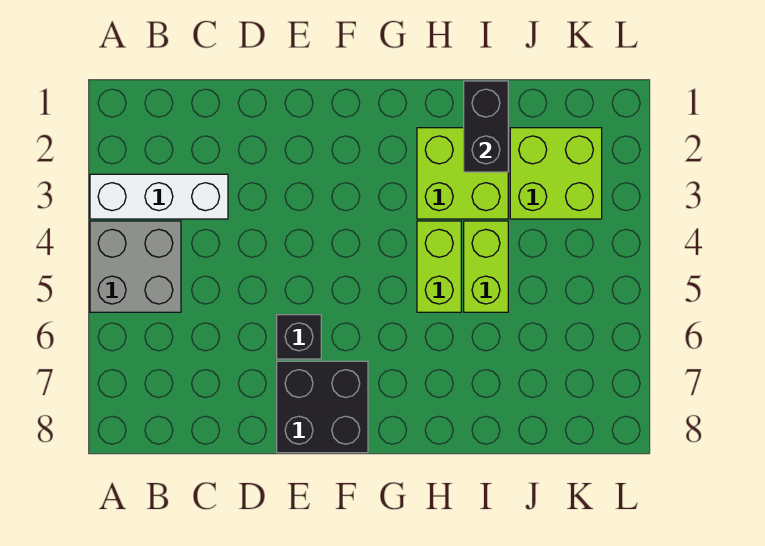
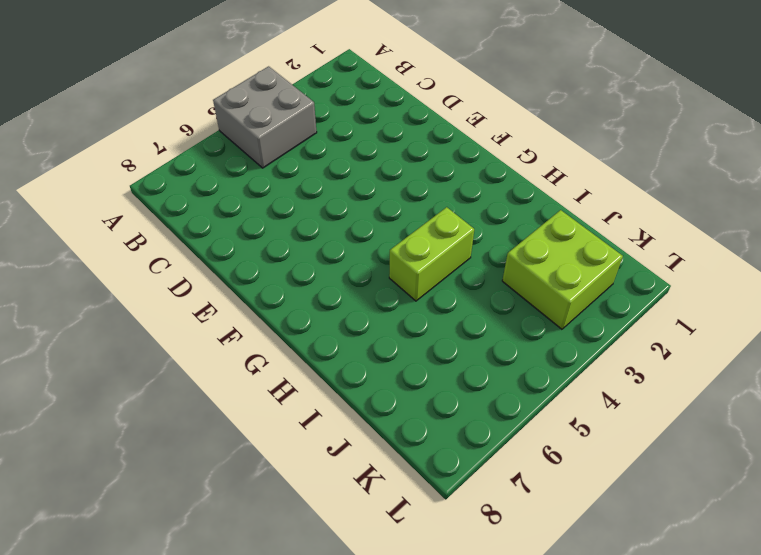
none -> white brick A3:C3 level 1
none -> black brick E6 level 1

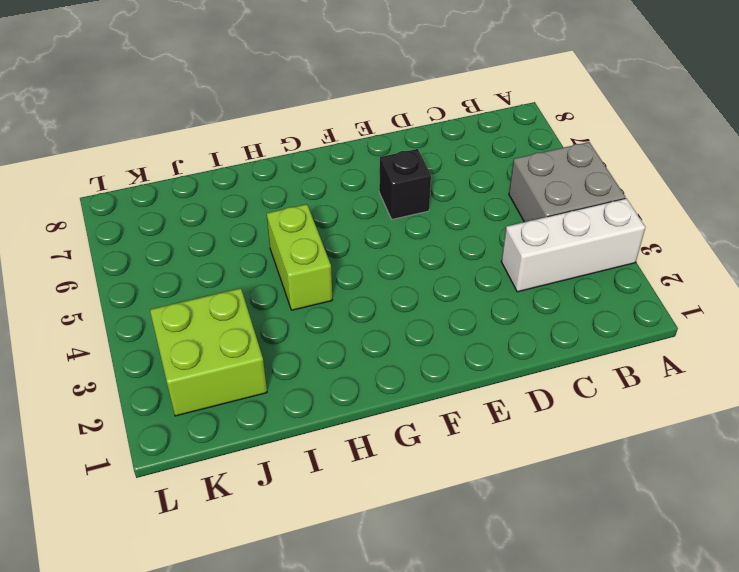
none -> black brick E7:F8 level 1
none -> lime brick H2:I3 level 1

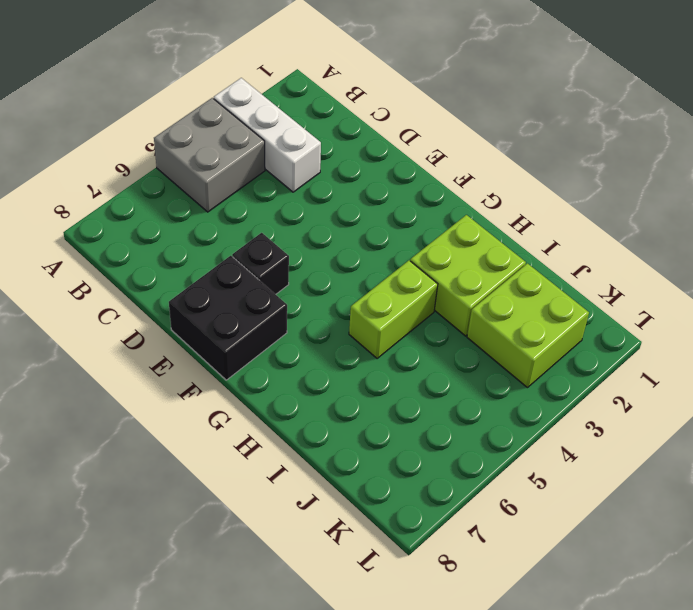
none -> lime brick I4:I5 level 1
none -> black brick I1:I2 level 2

